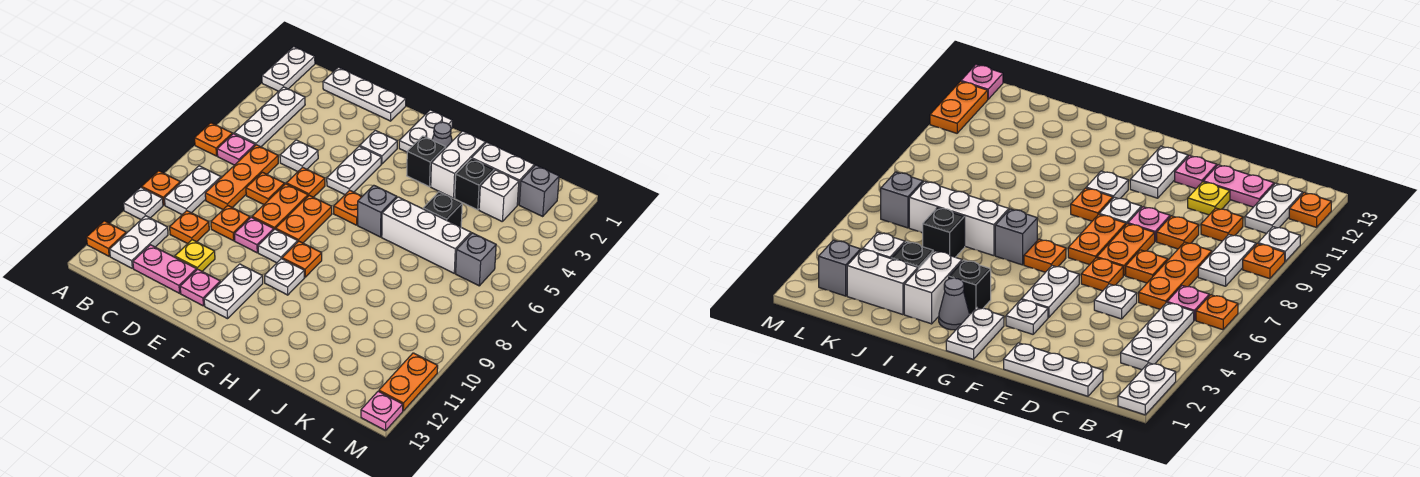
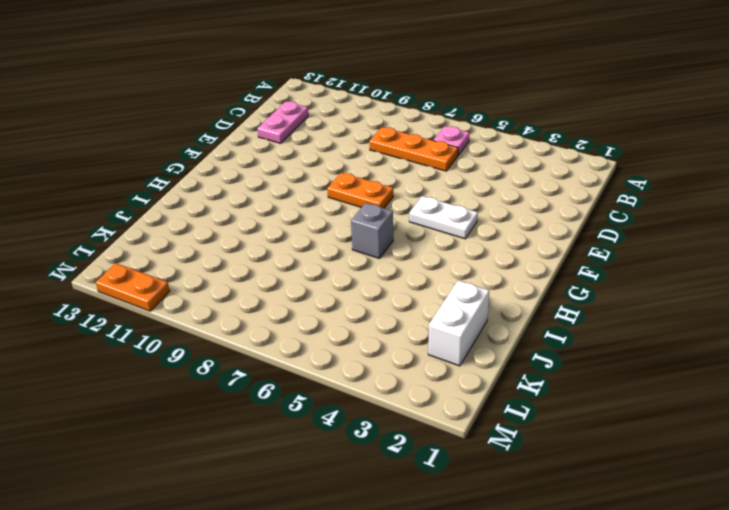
none -> white plate A1:A2 level 1
none -> orange plate A6 level 1
none -> orange plate A9 level 1
none -> white plate A10 level 1

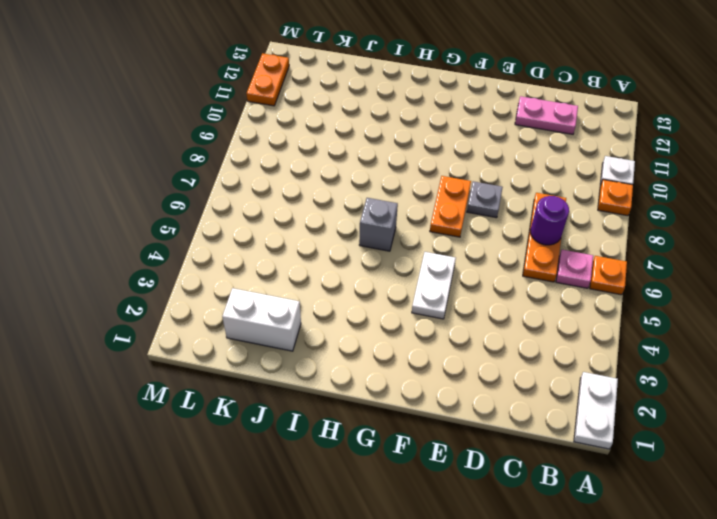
purple round brick C7 level 2 -> none
grey plate E8 level 1 -> orange plate E7:E8 level 1
none -> orange plate A12 level 1
none -> white plate B3:B5 level 1
none -> white plate B8:B9 level 1
none -> white plate B11:B12 level 1

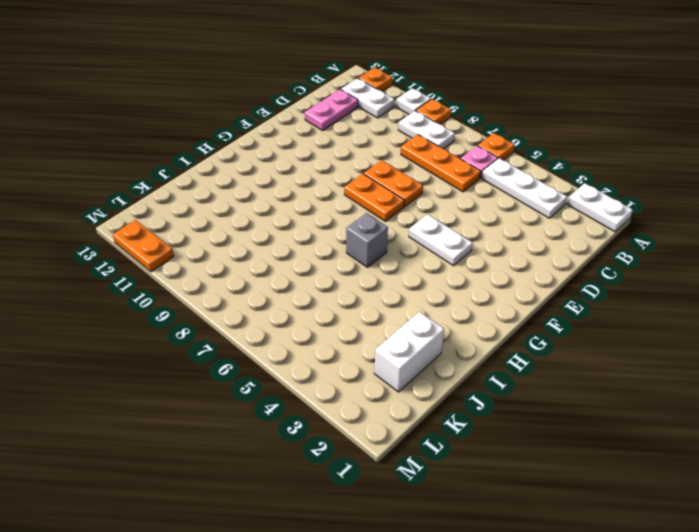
none -> white plate C1:E1 level 1
none -> orange plate C10 level 1
none -> white plate D5 level 1
none -> orange plate D7 level 1

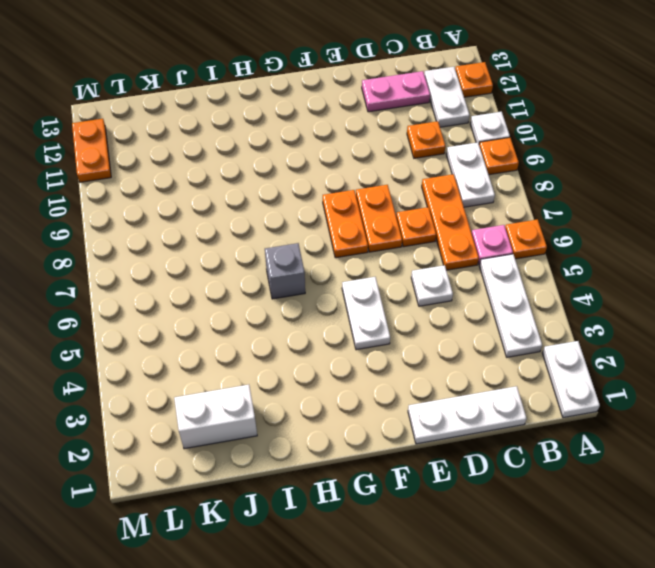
none -> orange plate D9 level 1
none -> yellow plate D11 level 1
none -> orange plate E6 level 1
none -> pink plate E9 level 1

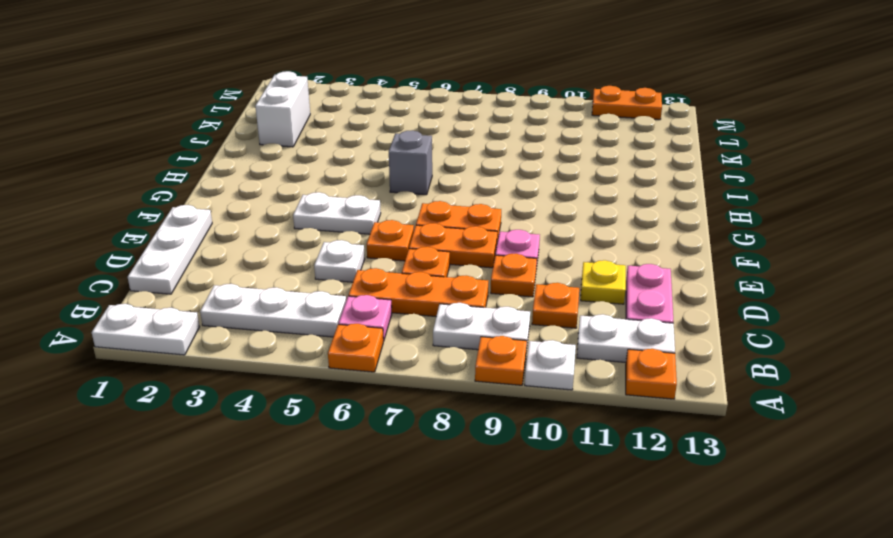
none -> pink plate E12 level 1
none -> white plate F3 level 1
none -> white plate F9 level 1
none -> white plate F11:F12 level 1

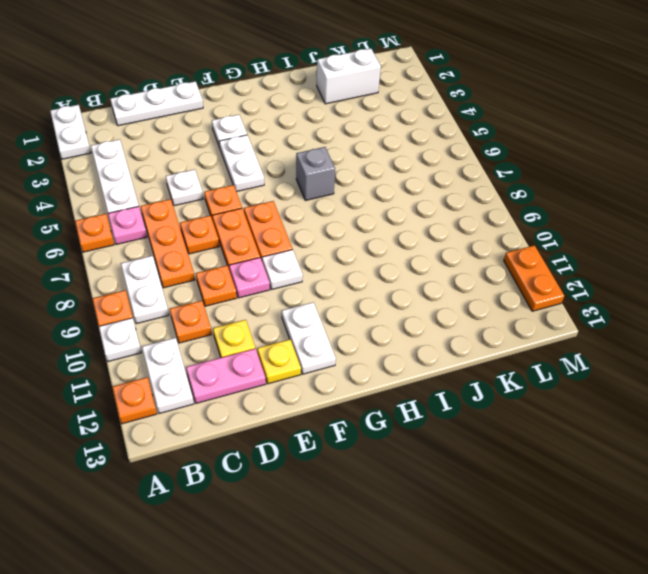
yellow plate E12 level 1 -> pink plate E12 level 1
none -> white plate G1:G2 level 1
none -> orange plate G6 level 1
none -> orange plate G9 level 1
none -> white plate G10 level 1

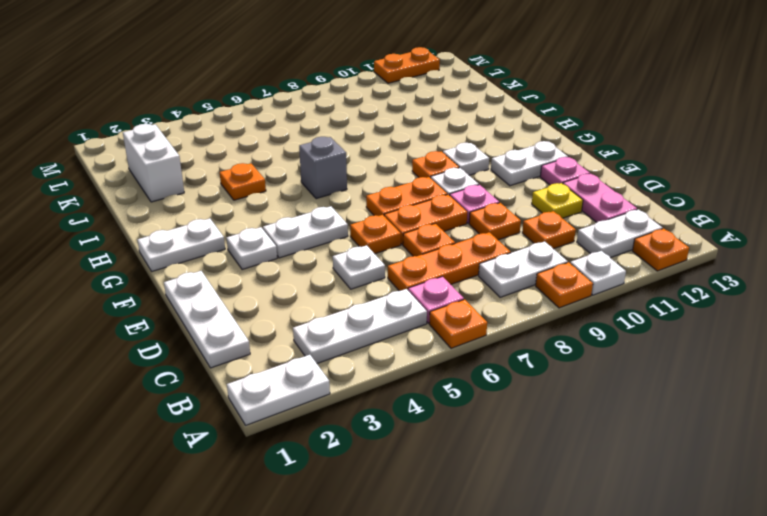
orange plate I4 level 1 -> orange plate G6 level 1
none -> grey cone H2 level 1
none -> black brick H3 level 1
none -> white brick I2:I3 level 1
none -> white brick I6:K6 level 1

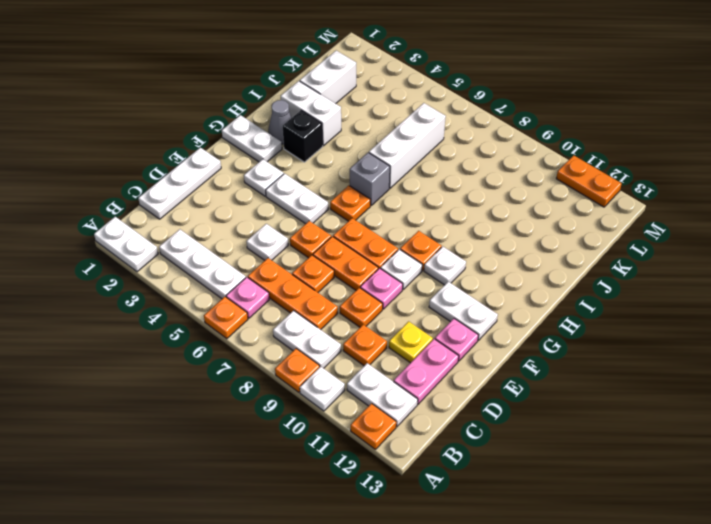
none -> black brick J3 level 1
none -> black brick J5 level 1
none -> white brick K3 level 1
none -> grey brick L2 level 1

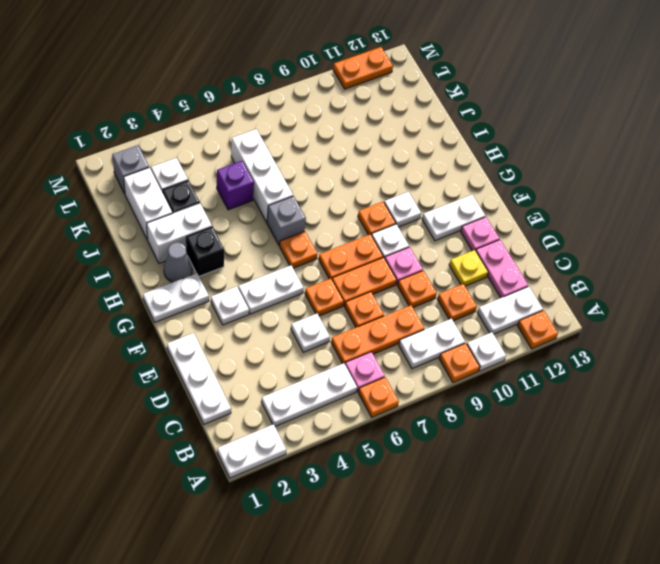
purple brick J5 level 1 -> black brick J5 level 1
none -> grey brick L6 level 1
none -> pink plate M13 level 1

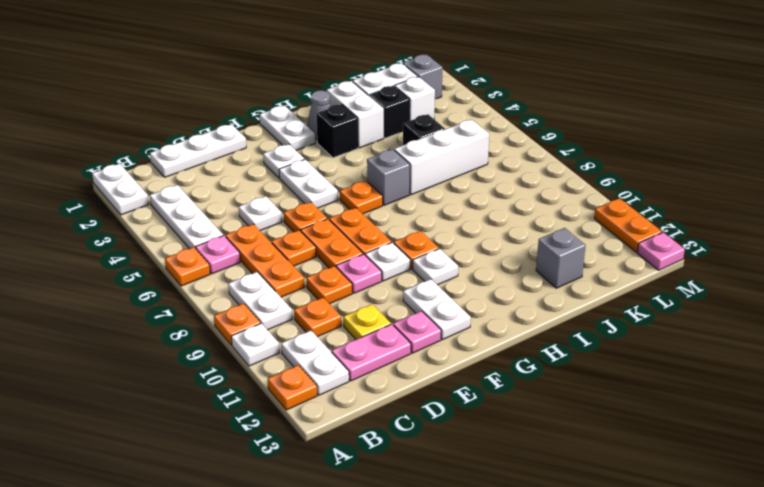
grey brick J12 level 1 -> grey brick L6 level 1

